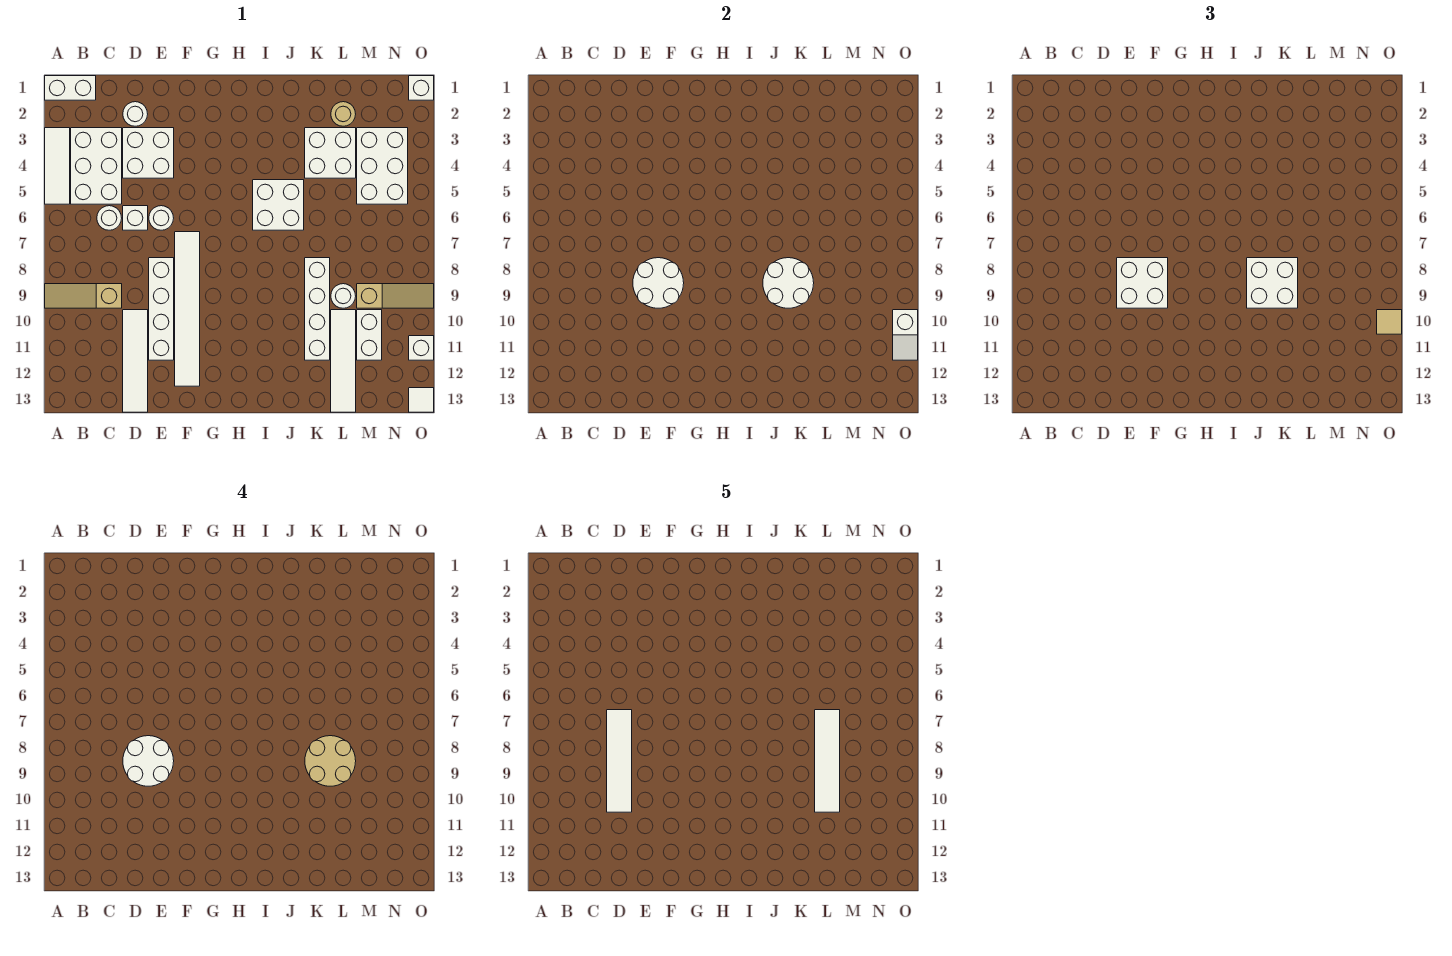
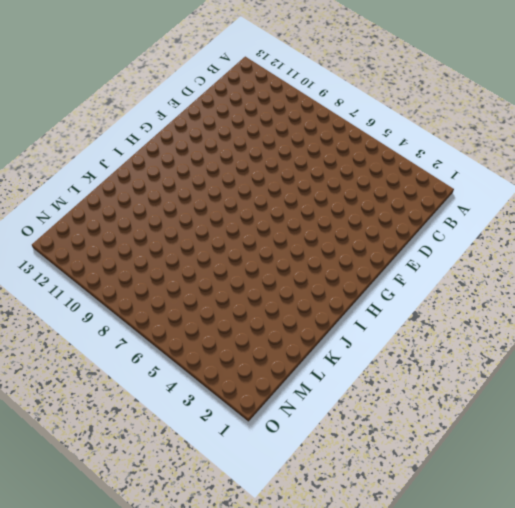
none -> white brick A1:B1 level 1
none -> white tile A3:A5 level 1
none -> tan slope A9:C9 level 1 top C
none -> white brick B3:C5 level 1

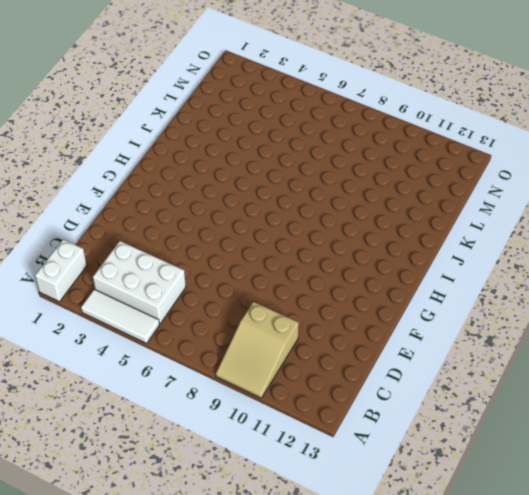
tan slope A9:C10 level 1 top C -> tan slope A9:C9 level 1 top C
none -> white round brick C6 level 1
none -> white round brick D2 level 1
none -> white brick D3:E4 level 1
none -> white brick D6 level 1

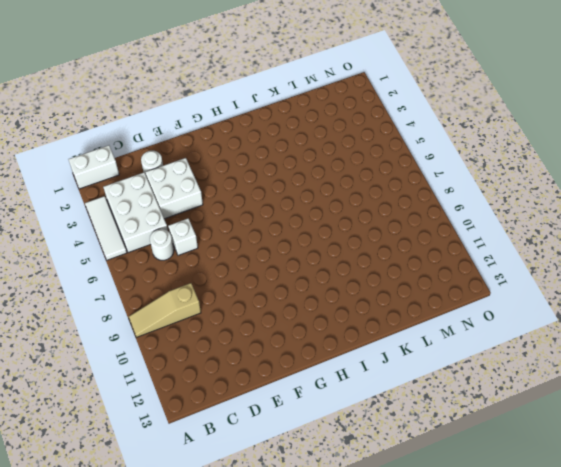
none -> white tile D10:D13 level 1
none -> white round brick E6 level 1
none -> white brick E8:E11 level 1
none -> white tile F7:F12 level 1

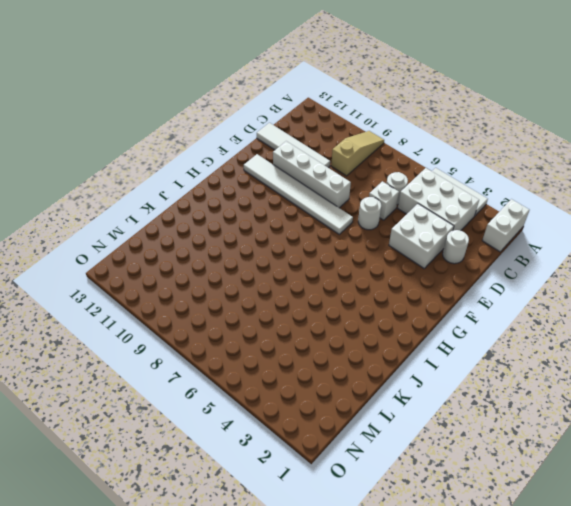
none -> white brick I5:J6 level 1
none -> white brick K3:L4 level 1
none -> white brick K8:K11 level 1
none -> tan round brick L2 level 1

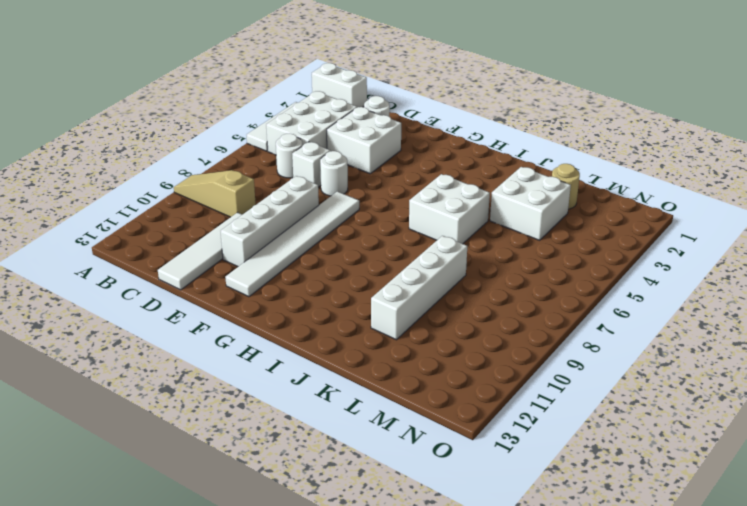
none -> white round brick L9 level 1
none -> white tile L10:L13 level 1
none -> white brick M3:N5 level 1
none -> tan slope M9:O9 level 1 top M

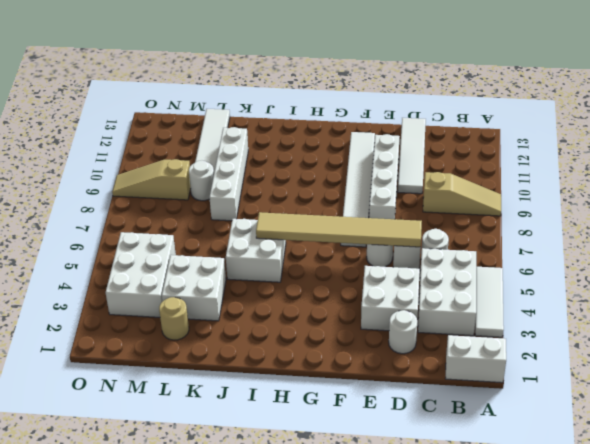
tan tile D6:I6 level 2 -> none
none -> white brick M10:M11 level 1
none -> white brick O1 level 1
none -> white brick O11 level 1
none -> white tile O13 level 1

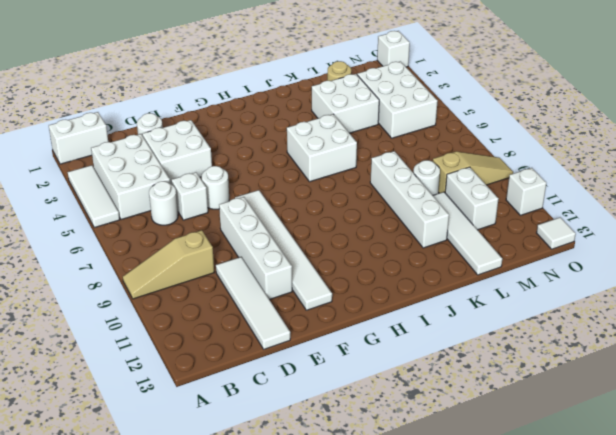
none -> white round brick E8:F9 level 2
none -> white round brick J8:K9 level 2
none -> white slope O10:O11 level 2 top 10
none -> white brick E8:F9 level 3

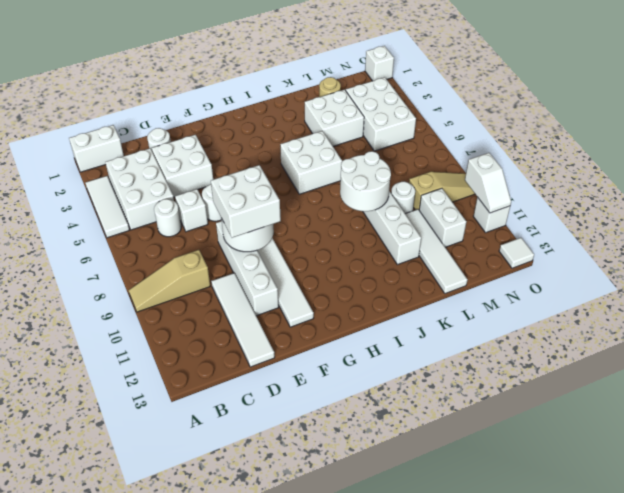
none -> white brick J8:K9 level 3
none -> tan tile O10 level 3
none -> white round brick D8:E9 level 4
none -> tan round brick K8:L9 level 4

